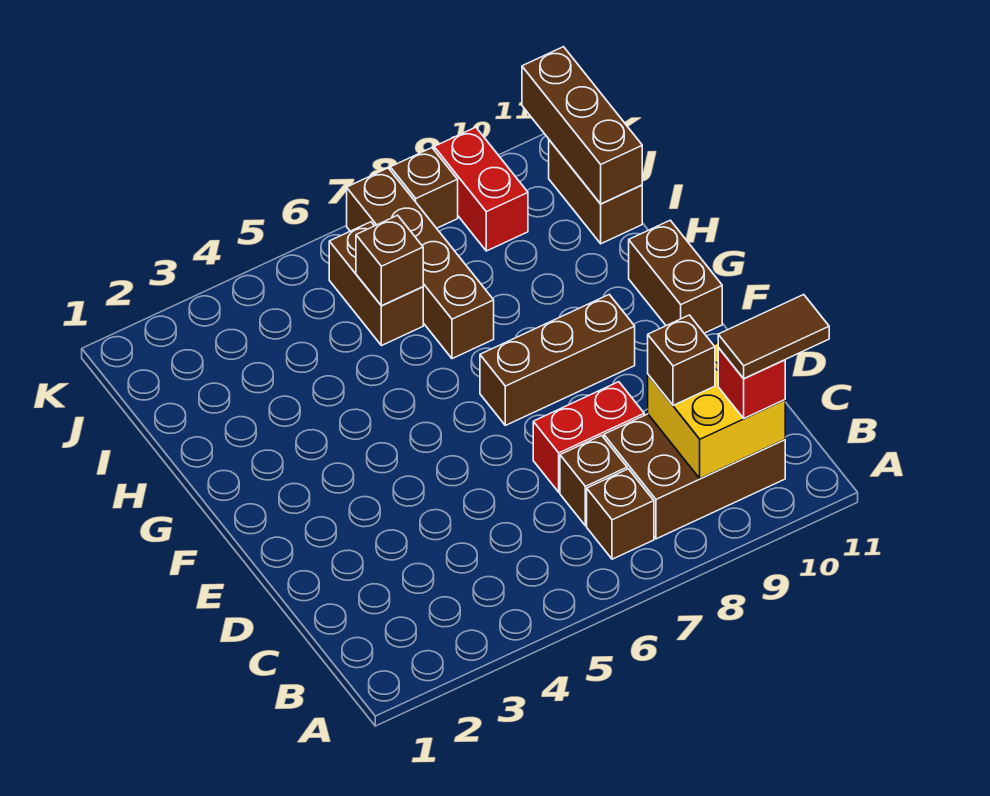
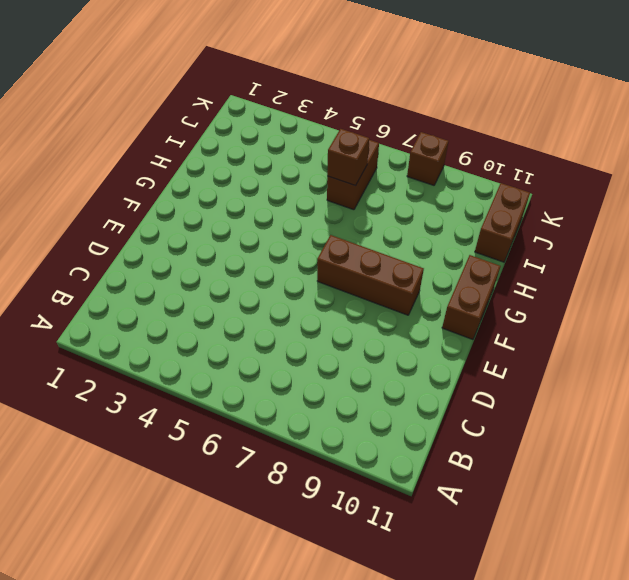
none -> brown brick B7 level 1
none -> brown brick B8:C10 level 1
none -> brown brick C7 level 1

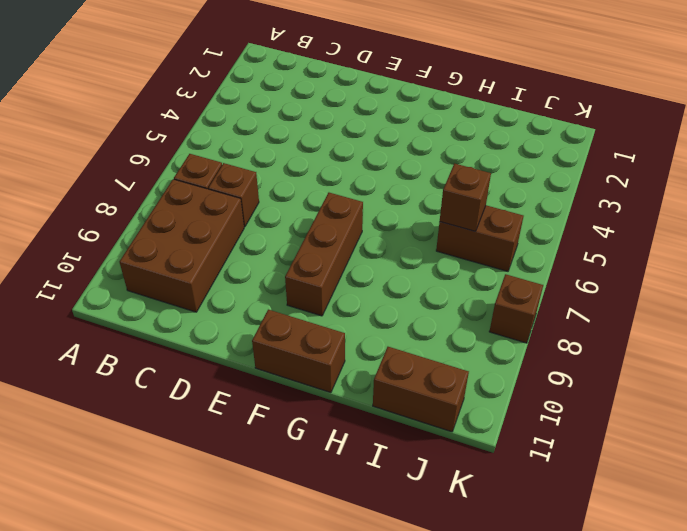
none -> red brick D7:D8 level 1
none -> brown brick H7:K7 level 1
none -> red brick J9:K9 level 1

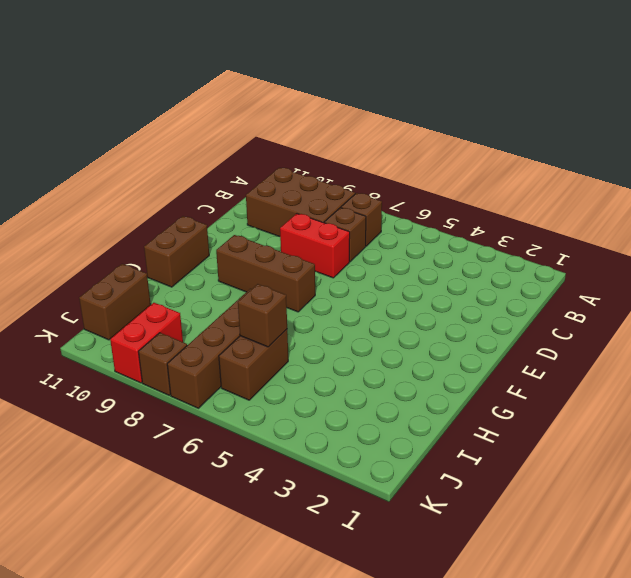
none -> yellow brick B9:C10 level 2
none -> brown brick I11:K11 level 2
none -> red brick B10 level 3

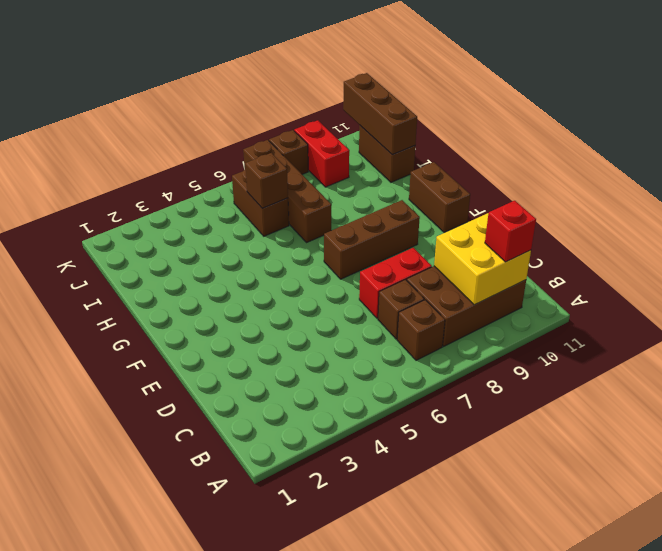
none -> brown brick C9 level 3
none -> brown tile B10:B11 level 4

